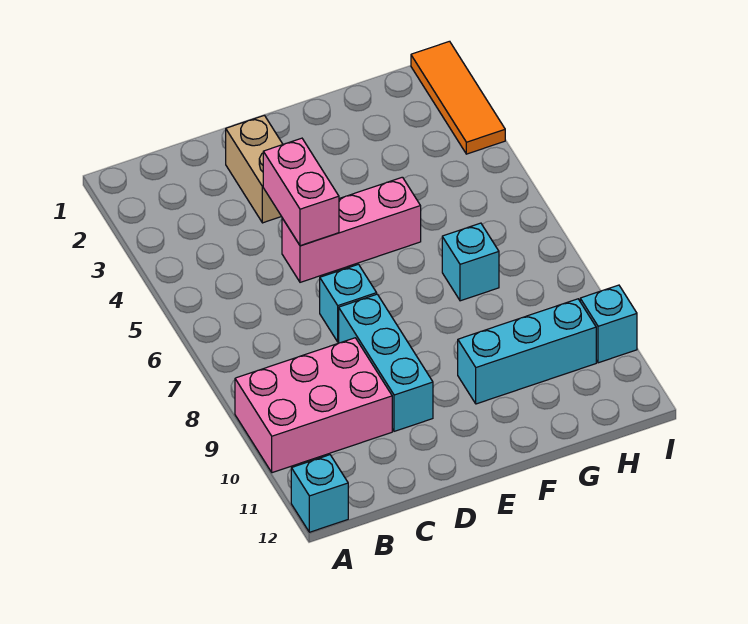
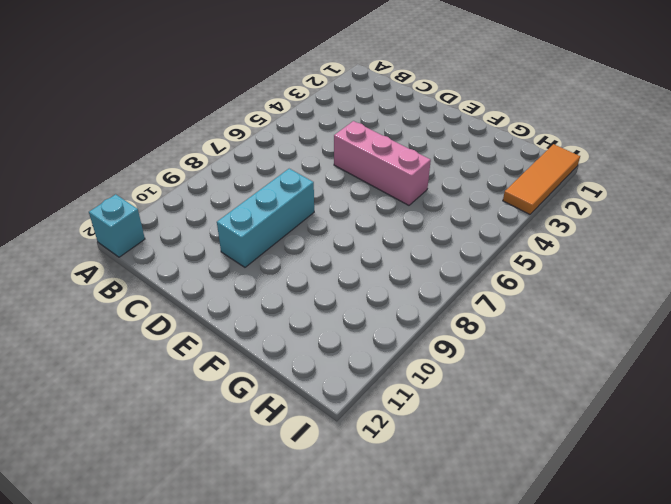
none -> pink brick A9:C10 level 1
none -> tan brick D2:D3 level 1

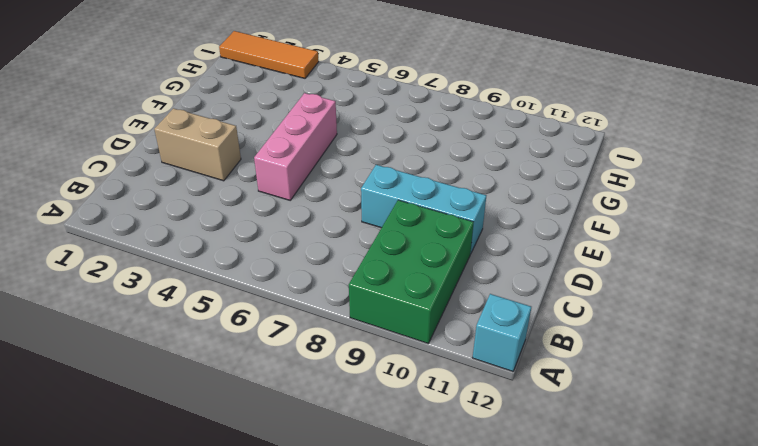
green brick A9:C10 level 1 -> pink brick A9:C10 level 1
none -> cyan brick D7 level 1
none -> cyan brick F10:H10 level 1

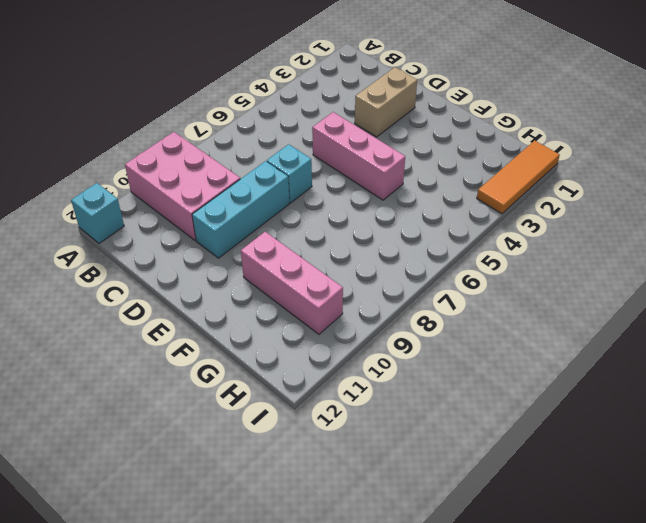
pink brick F10:H10 level 1 -> cyan brick F10:H10 level 1
none -> cyan brick G7 level 1
none -> cyan brick I10 level 1

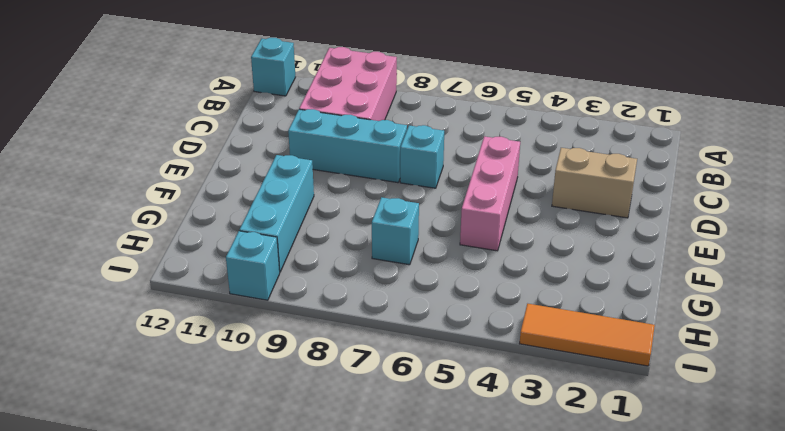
none -> pink brick D4:D5 level 2

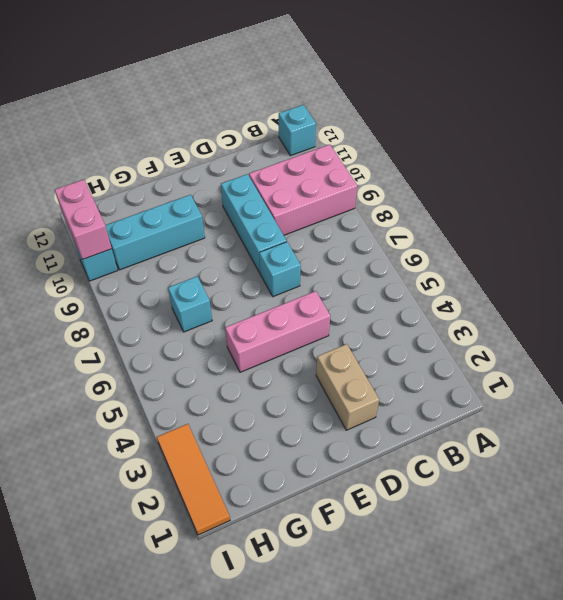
pink brick I10:I11 level 2 -> pink brick D4:D5 level 2

